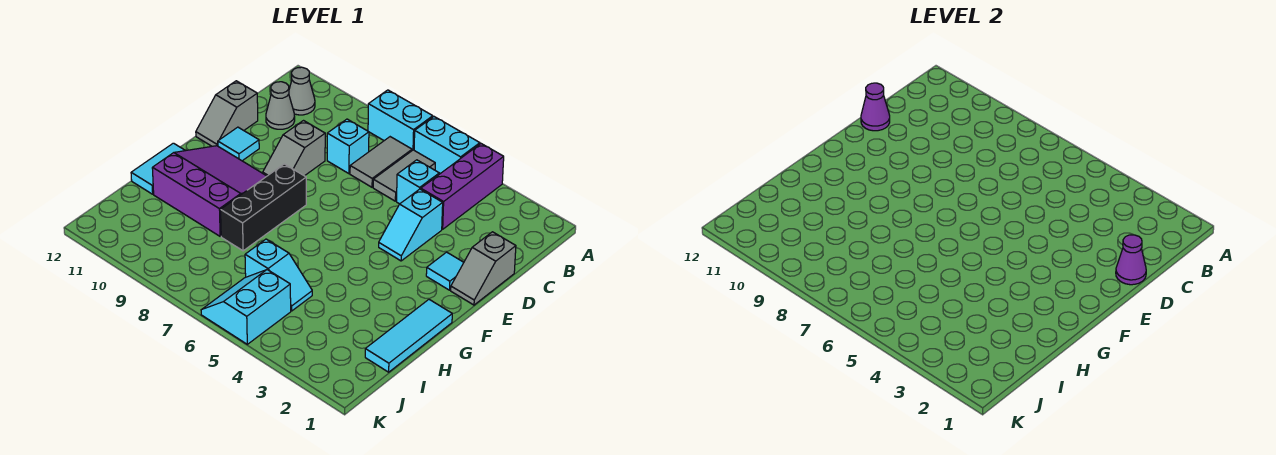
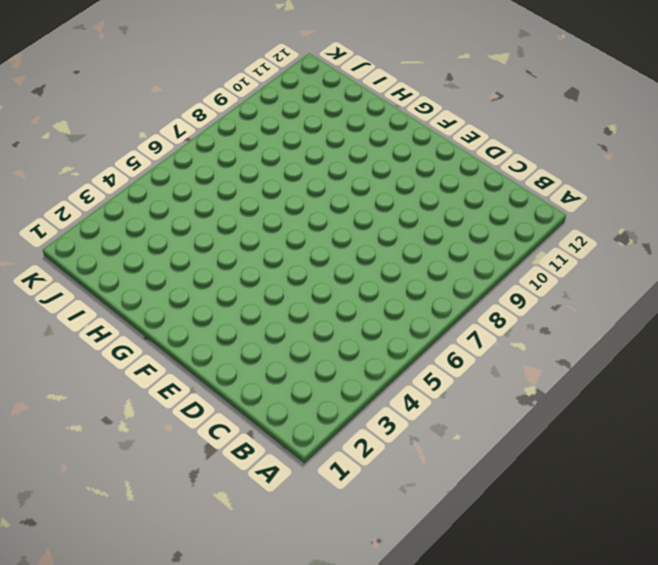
none -> purple brick A4:C4 level 1
none -> cyan brick A5:A6 level 1
none -> cyan brick A7:A8 level 1

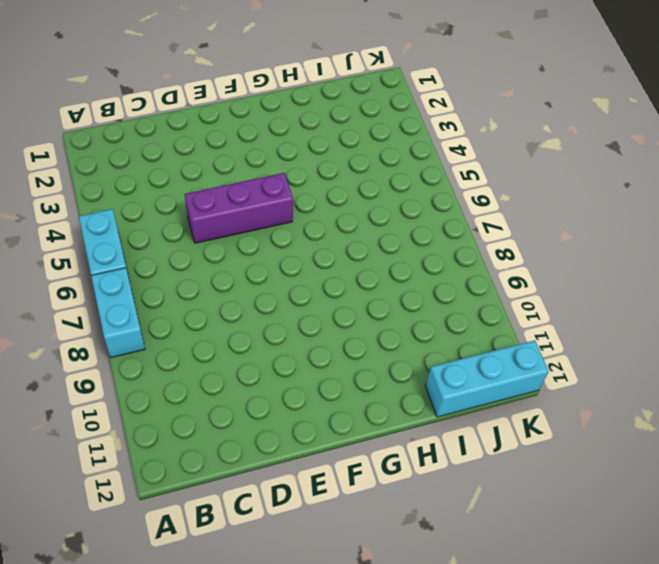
purple brick D5:F5 level 1 -> purple brick A4:C4 level 1
cyan brick I12:K12 level 1 -> none
none -> grey tile B6:C6 level 1
none -> grey tile B7:C7 level 1
none -> grey cone B11 level 1

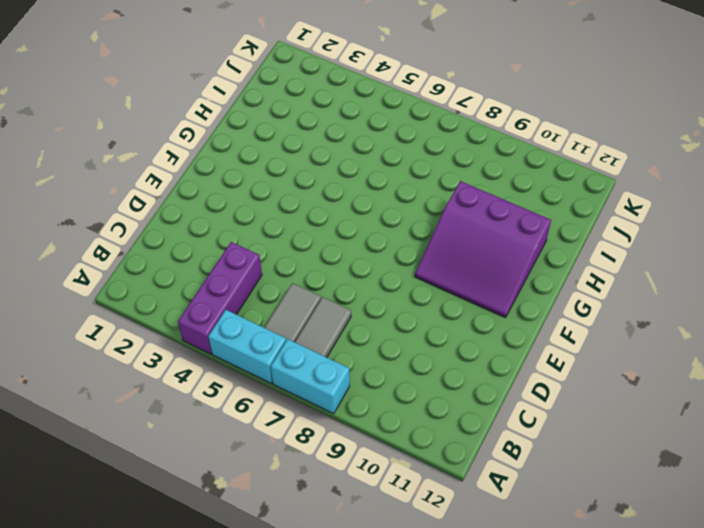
none -> grey cone B11 level 1
none -> cyan brick C5 level 1
none -> cyan brick C8 level 1

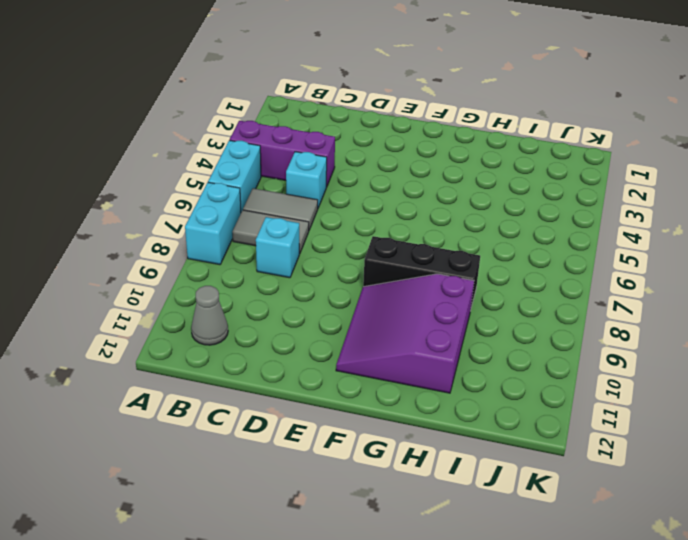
none -> grey cone C11 level 1
none -> grey slope D1:E1 level 1 top D
none -> cyan slope D4:E4 level 1 top D

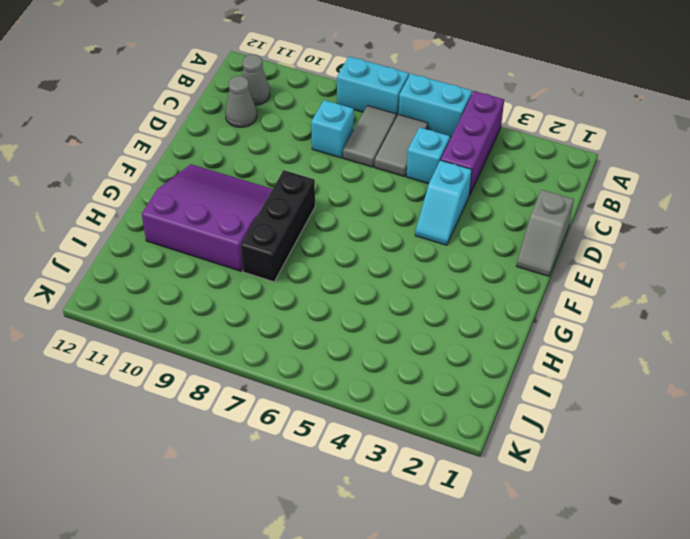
none -> grey slope D9:E9 level 1 top D
none -> grey slope D12:E12 level 1 top D
none -> cyan tile E2 level 1

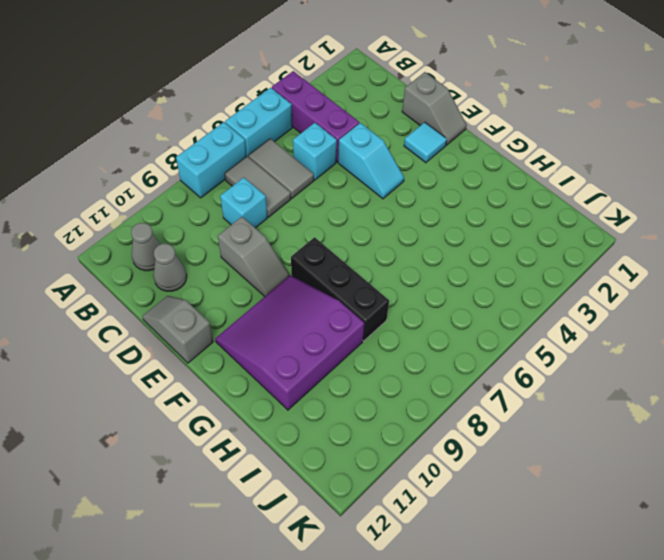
grey slope D12:E12 level 1 top E -> grey slope D12:E12 level 1 top D
none -> cyan tile E11 level 1
none -> cyan tile G1:I1 level 1
none -> cyan tile G12:H12 level 1

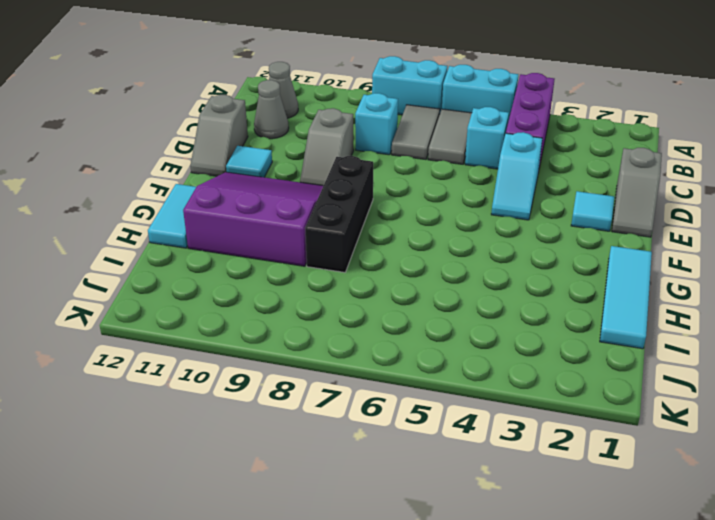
none -> cyan slope I5:I6 level 1 top 6
none -> cyan slope J5:K6 level 1 top 5
none -> purple cone D1 level 2

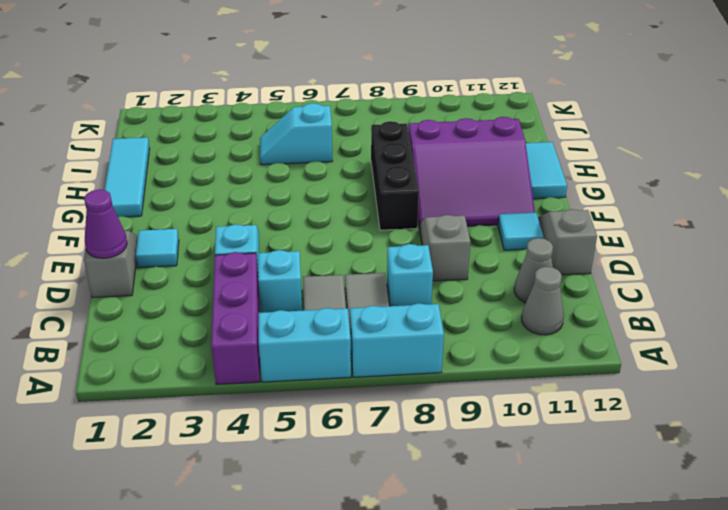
none -> cyan slope J5:K6 level 1 top 5
none -> purple cone D12 level 2

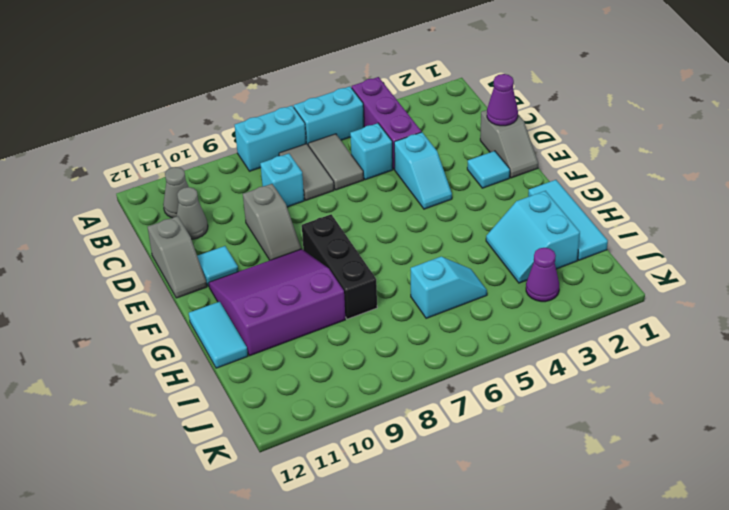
cyan slope H2:I3 level 1 top 2 -> cyan slope J5:K6 level 1 top 5
purple cone J3 level 1 -> purple cone D12 level 2

